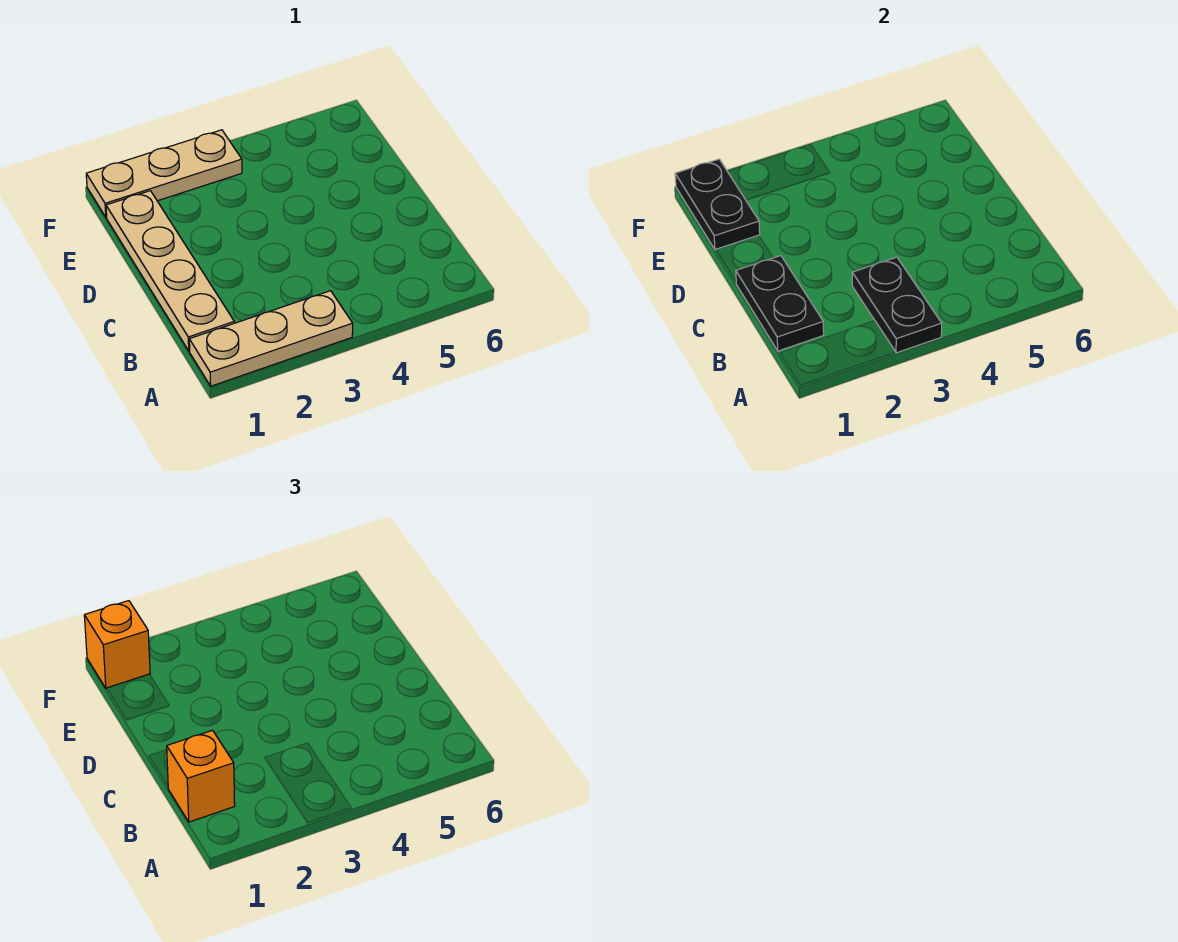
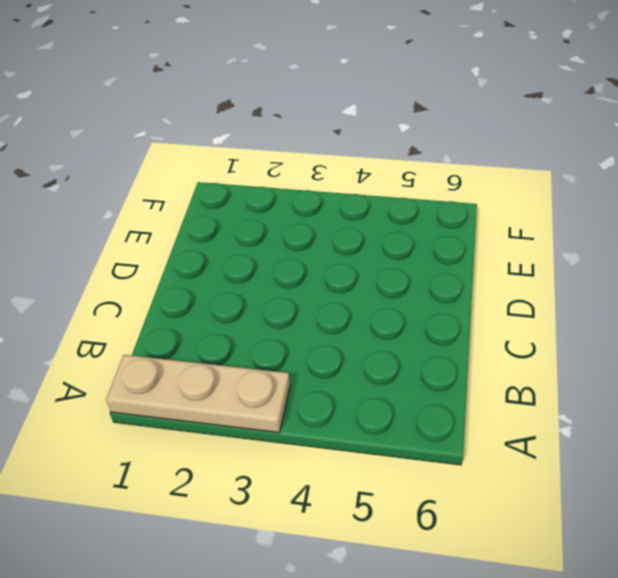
none -> tan plate B1:E1 level 1
none -> tan plate F1:F3 level 1

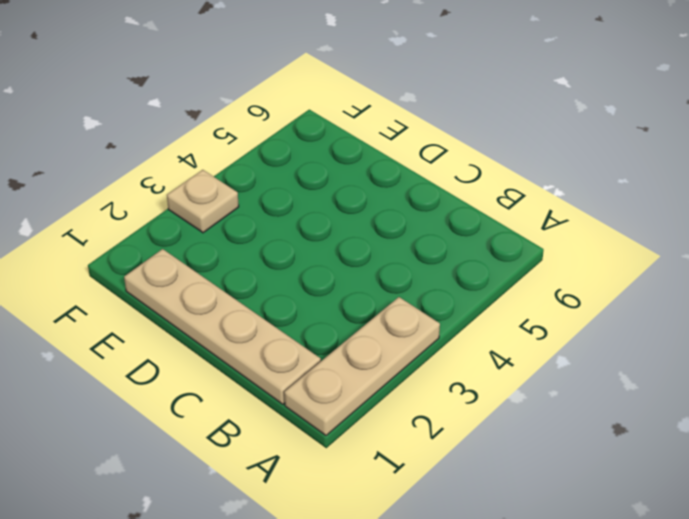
tan plate F3 level 1 -> tan plate F1:F3 level 1
none -> black plate A3:B3 level 2
none -> black plate B1:C1 level 2

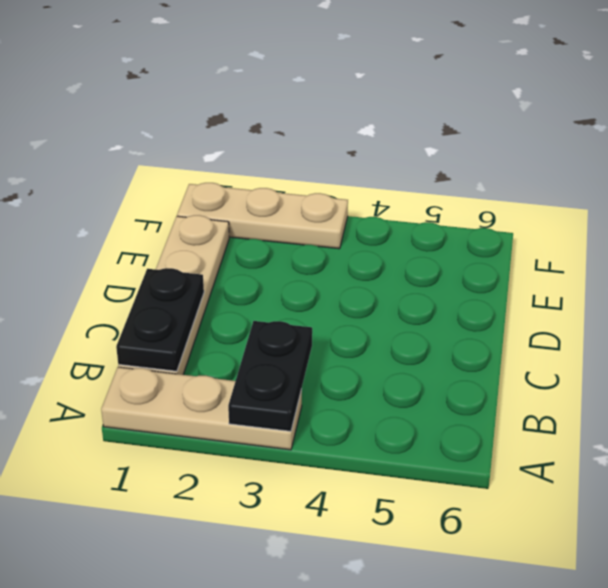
none -> black plate E1:F1 level 2
none -> orange brick B1 level 3

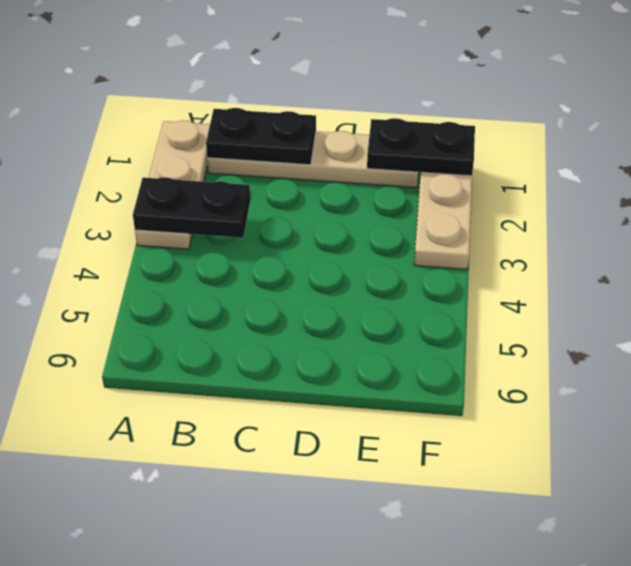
none -> orange brick B1 level 3
none -> orange brick F1 level 3

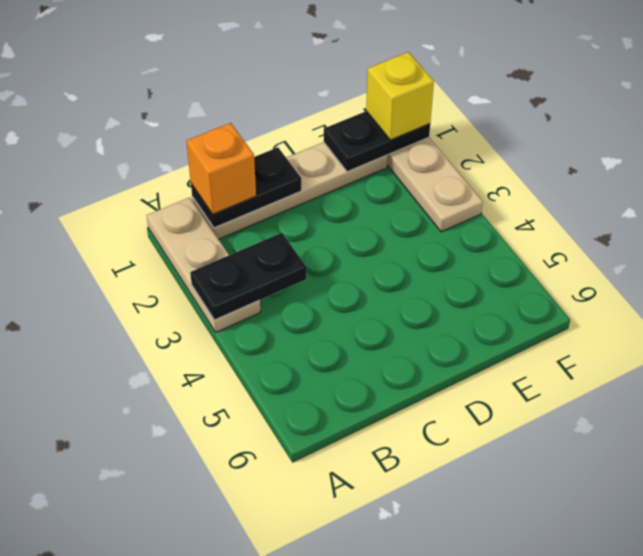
yellow brick F1 level 3 -> orange brick F1 level 3

